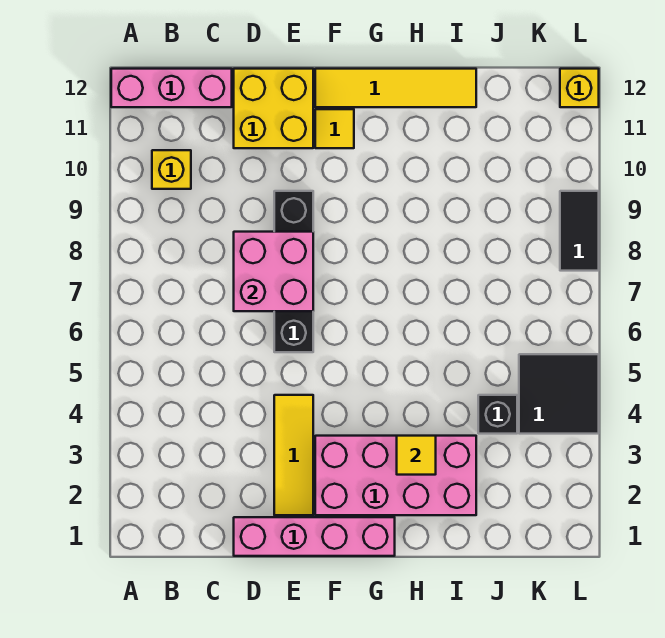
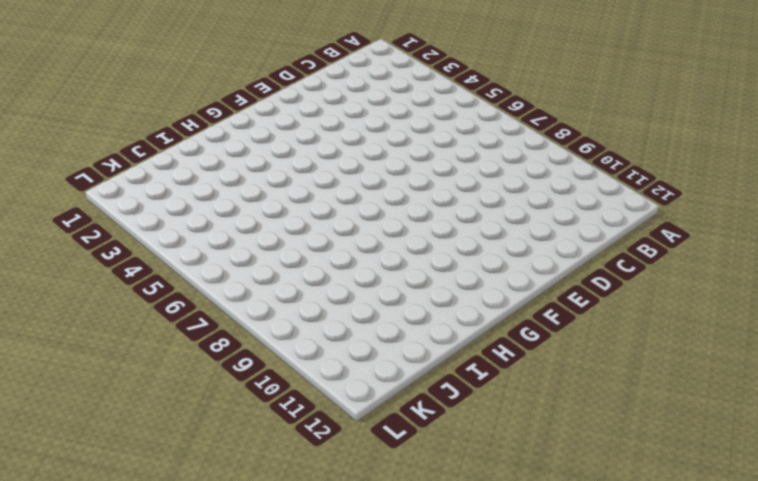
none -> pink brick A12:C12 level 1
none -> yellow brick B10 level 1
none -> pink brick D1:G1 level 1

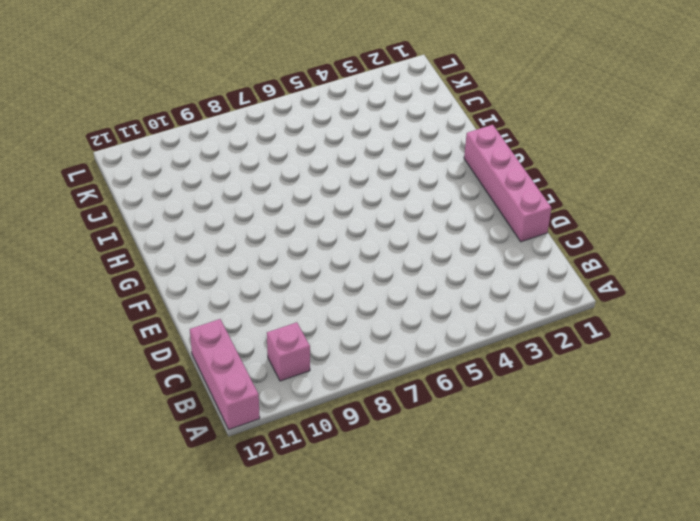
pink brick B10 level 1 -> yellow brick B10 level 1
none -> yellow brick D11:E12 level 1
none -> yellow tile E2:E4 level 1
none -> black brick E6:E9 level 1

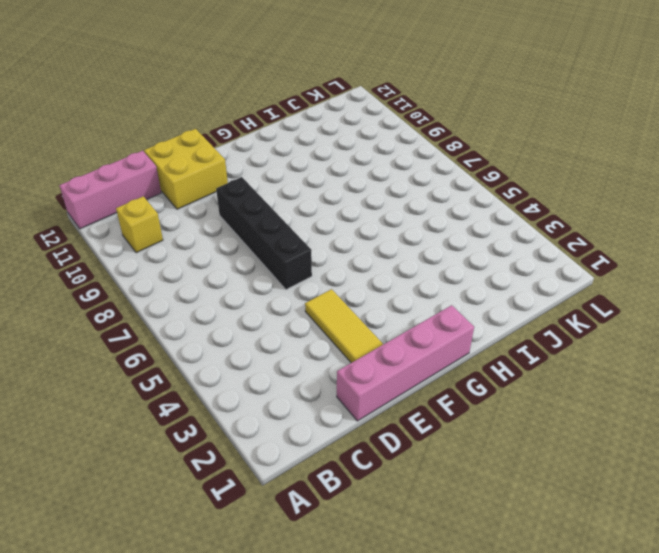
none -> pink brick F2:I3 level 1
none -> yellow tile F11 level 1
none -> yellow tile F12:I12 level 1

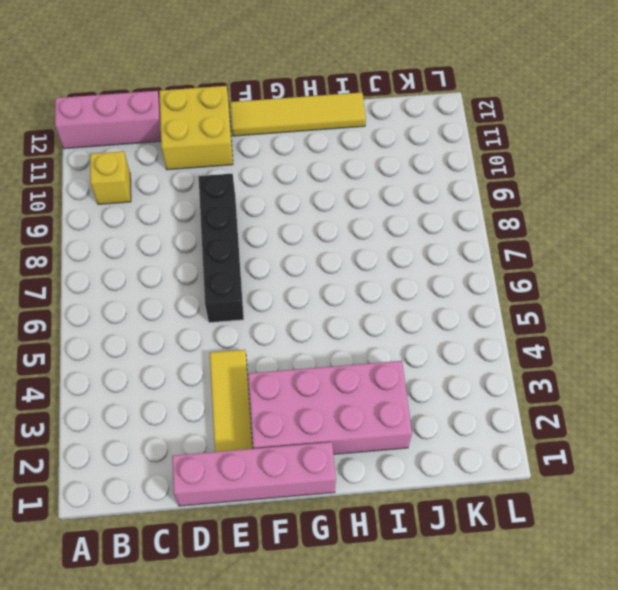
none -> yellow tile F11 level 1
none -> black brick J4 level 1
none -> black tile K4:L5 level 1

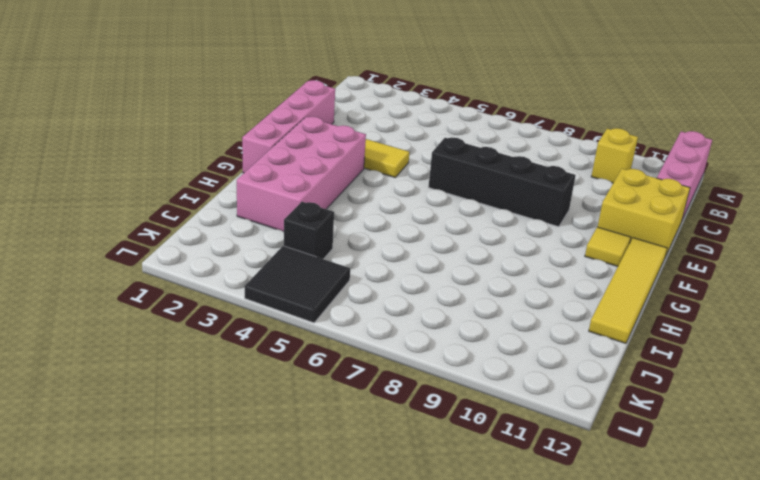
none -> black tile L8:L9 level 1
none -> yellow brick L12 level 1
none -> pink brick D7:E8 level 2

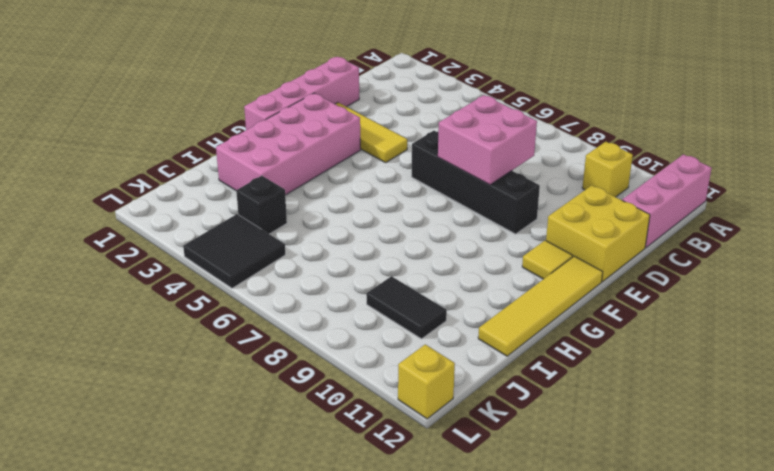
black tile J9:J10 level 1 -> black tile L8:L9 level 1
none -> yellow tile H3 level 2

